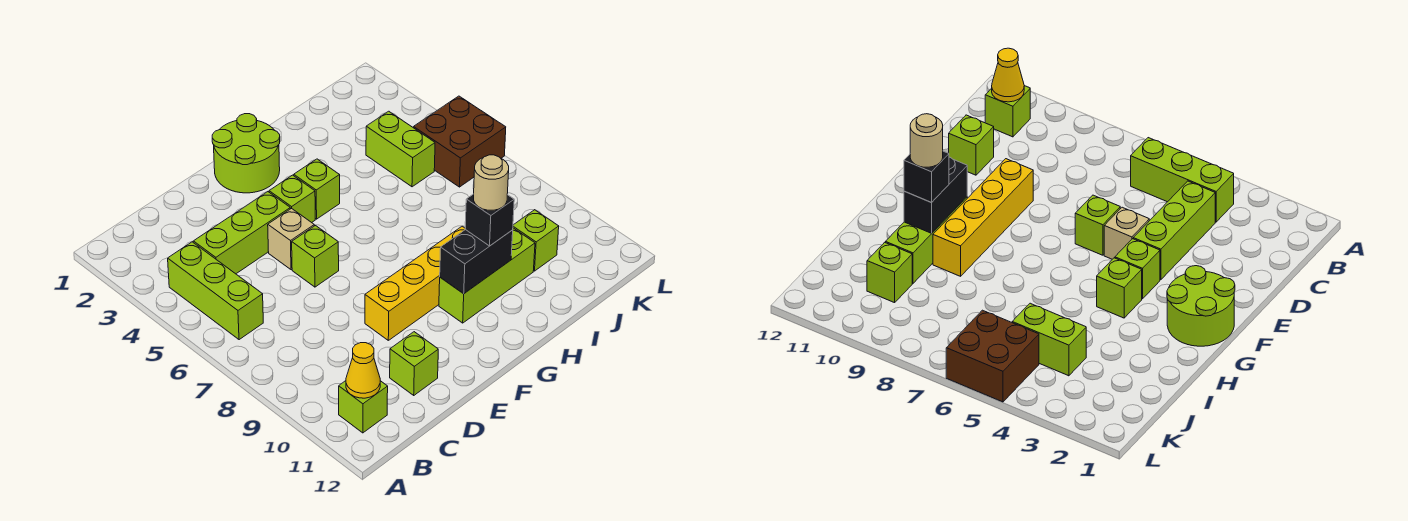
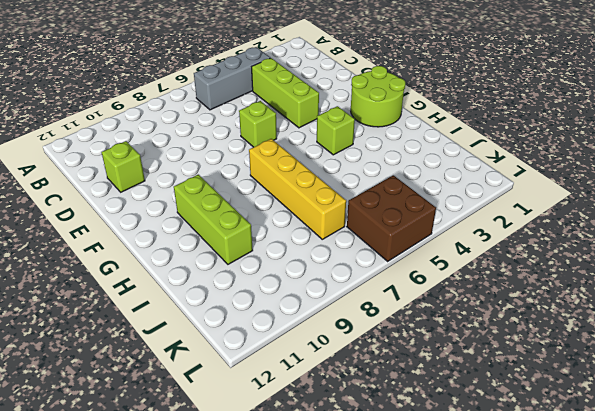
grey brick B4:B6 level 1 -> lime brick B4:B6 level 1
yellow brick G7:J7 level 1 -> yellow brick E9:H9 level 1
none -> lime brick B11 level 1
none -> tan brick E5 level 1
none -> lime brick F4 level 1

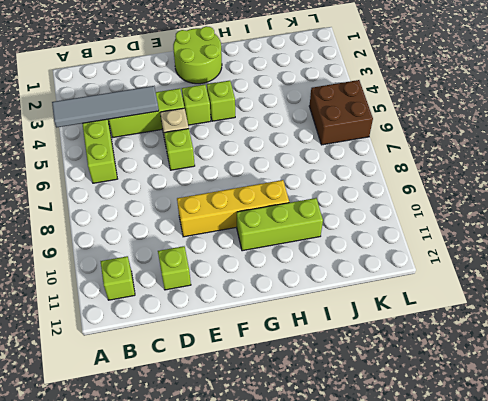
grey tile A4:D4 level 2 -> none
none -> lime brick J4:J5 level 1
none -> lime brick J10 level 1
none -> yellow cone B11 level 2

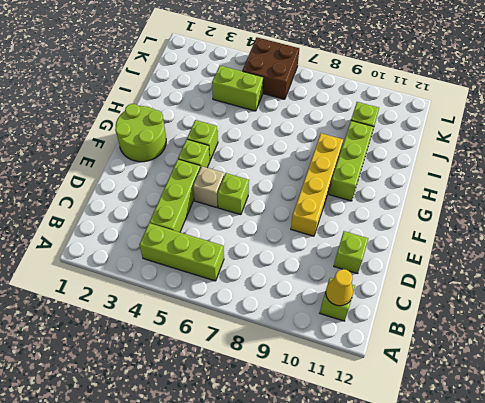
none -> black brick G10:H10 level 2
none -> black brick H10 level 3
none -> tan round brick H10 level 4

